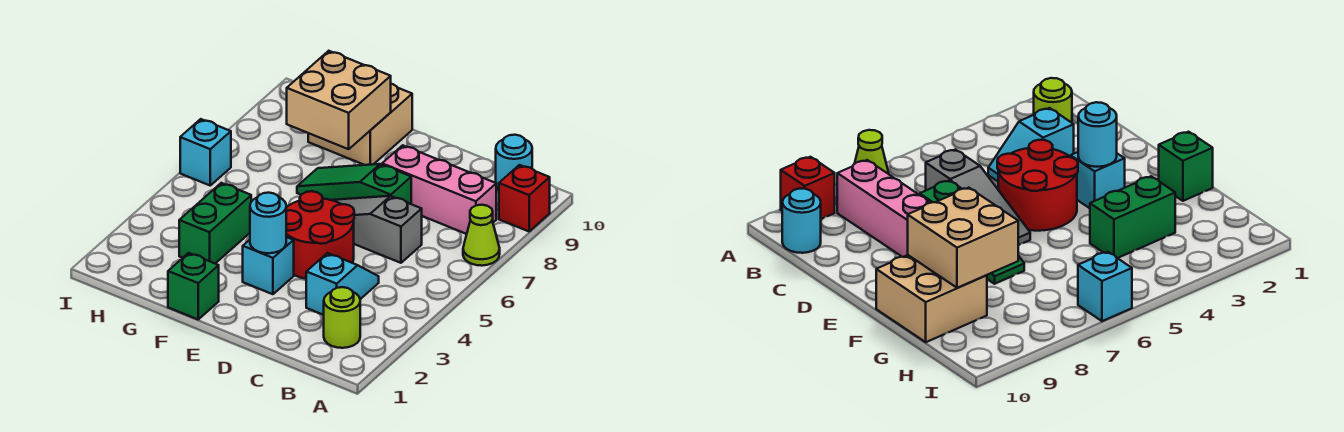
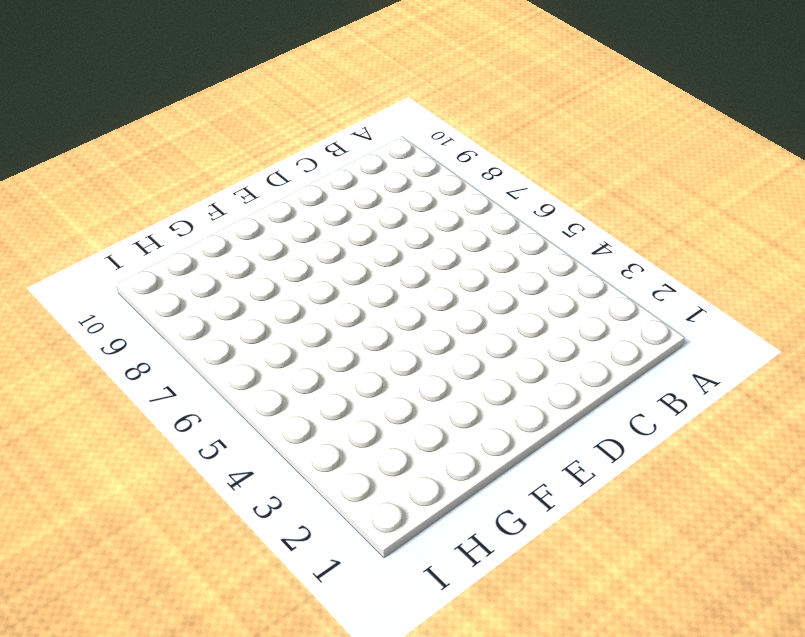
none -> lime cone A7 level 1
none -> red brick A9 level 1
none -> lime round brick B2 level 1

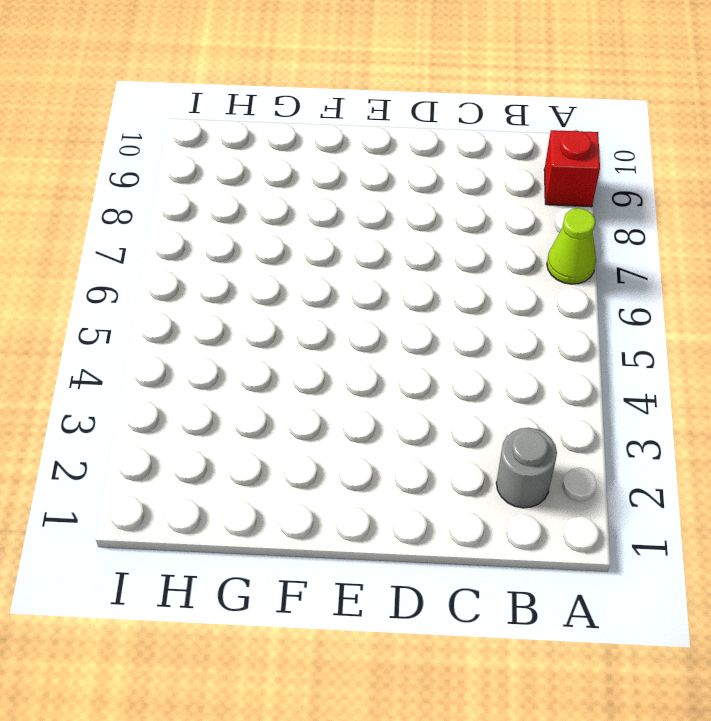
grey round brick B2 level 1 -> lime round brick B2 level 1
none -> pink brick B8:D8 level 1
none -> cyan round brick B10 level 1
none -> cyan slope C3:C4 level 1 top 3

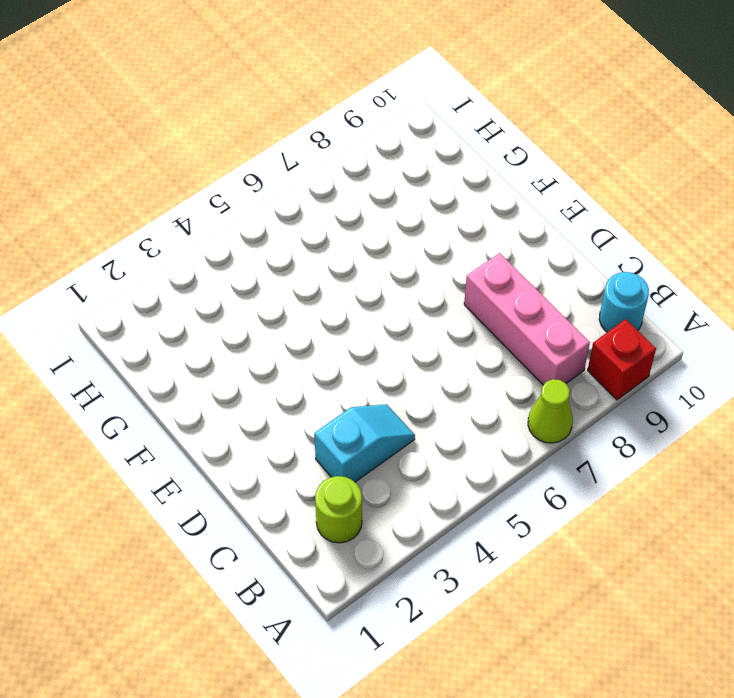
none -> grey slope C6:E6 level 1 top C
none -> red round brick D4:E5 level 1
none -> green slope D7:F7 level 1 top D

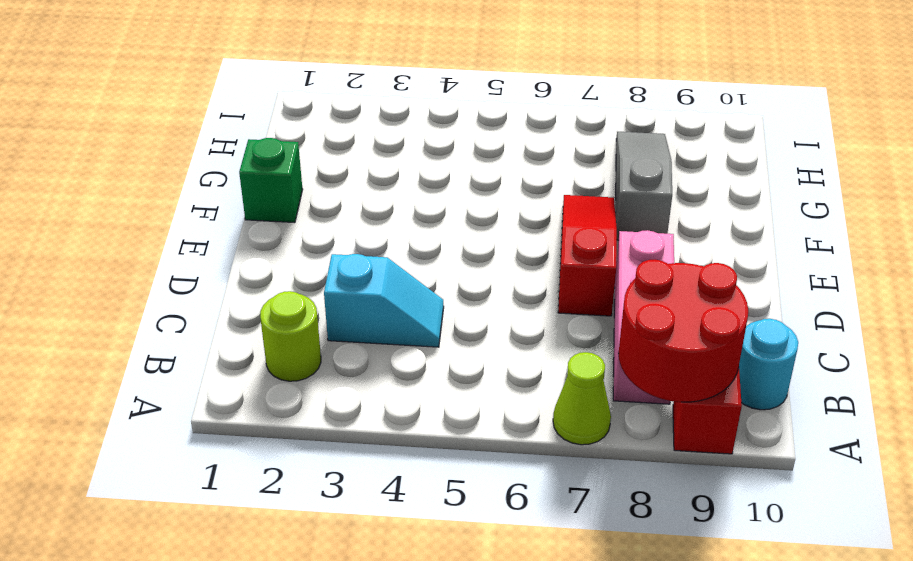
red round brick A8:B9 level 2 -> red round brick D4:E5 level 1
red slope D7:F7 level 1 top D -> green slope D7:F7 level 1 top D
grey slope F8:H8 level 1 top F -> grey slope C6:E6 level 1 top C
none -> cyan brick E3 level 1
none -> tan brick F9:G10 level 1
none -> green brick G3:G4 level 1

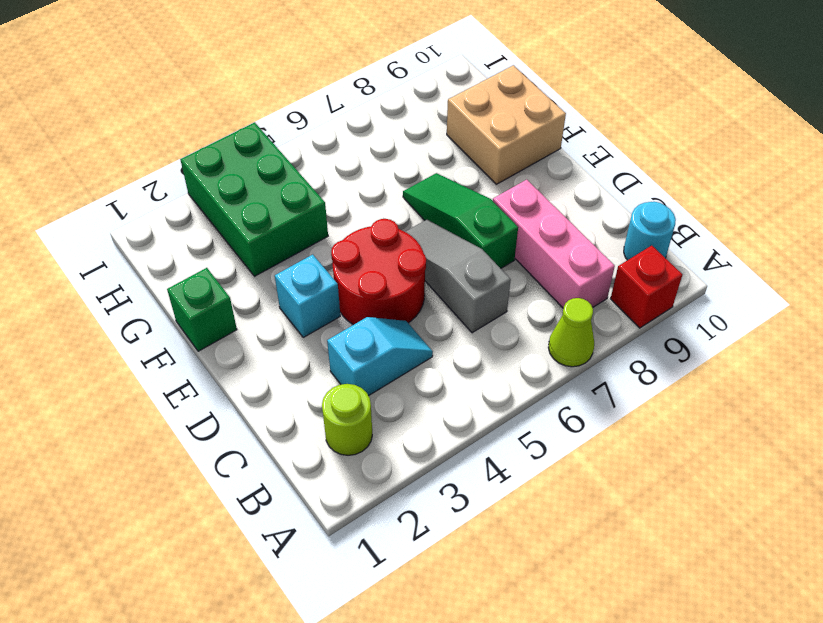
green brick G3:I4 level 1 -> green brick G3:G4 level 1
none -> cyan brick I6 level 1
none -> cyan round brick E3 level 2
none -> tan brick F8:G9 level 2

